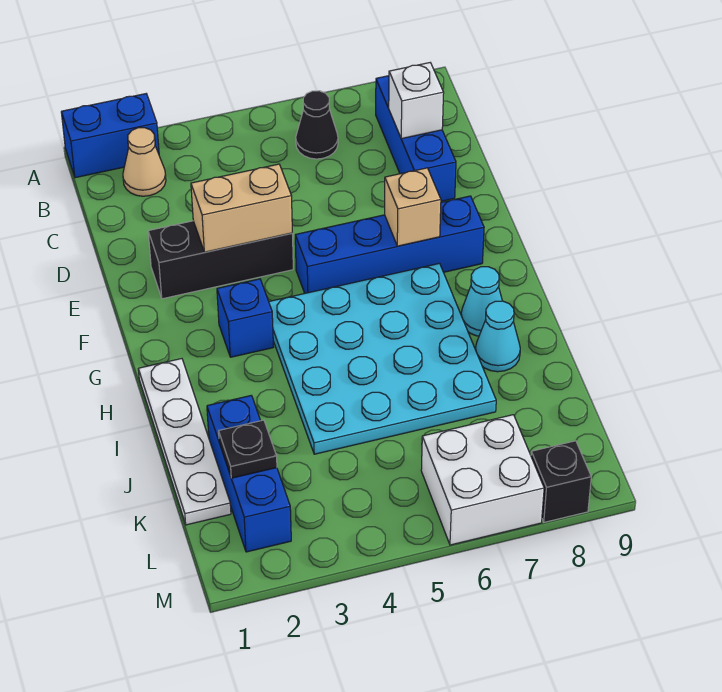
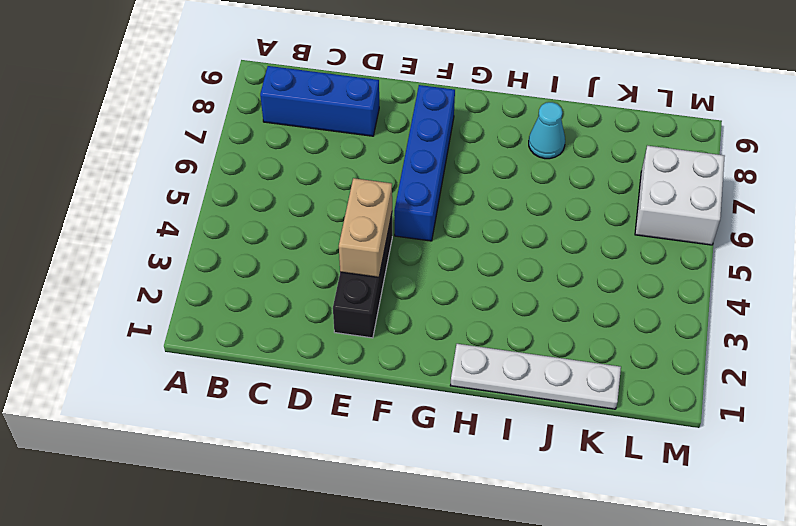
none -> blue brick A1:A2 level 1
none -> tan cone B2 level 1
none -> black cone B6 level 1

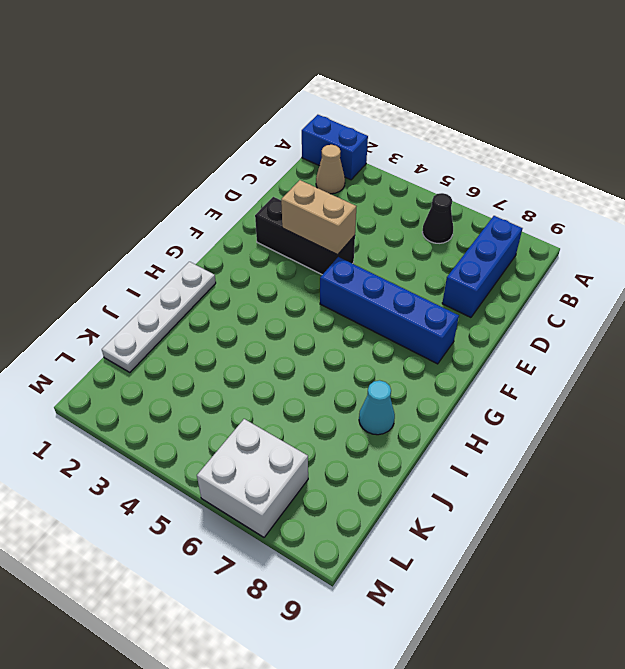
none -> blue brick G3 level 1
none -> cyan plate G4:J7 level 1
none -> cyan cone H8 level 1

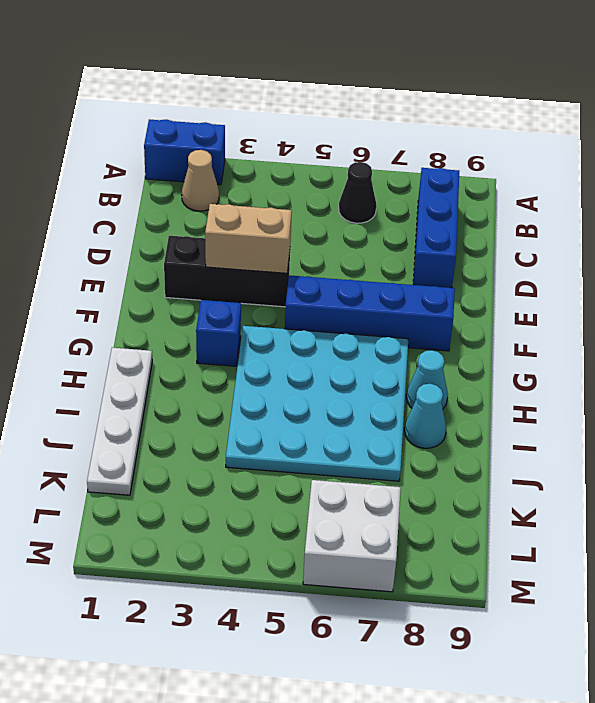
none -> blue brick J2:L2 level 1
none -> black brick M8 level 1
none -> white brick C8 level 2

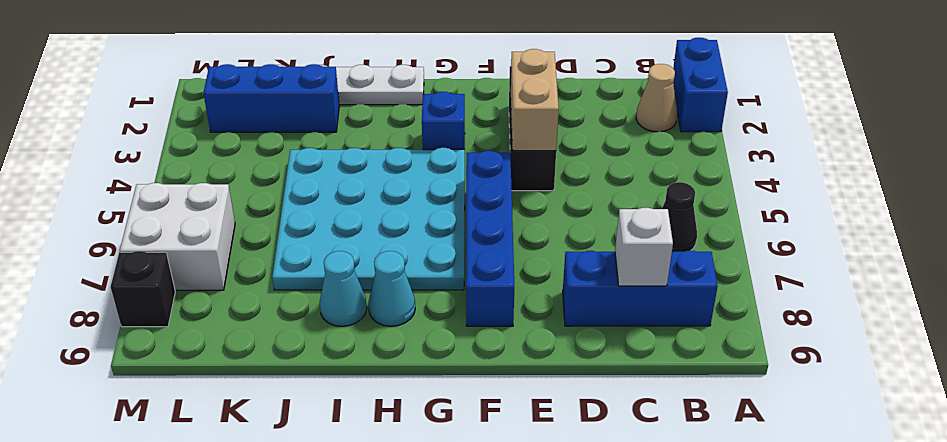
none -> tan brick F7 level 2
none -> black plate K2 level 2

